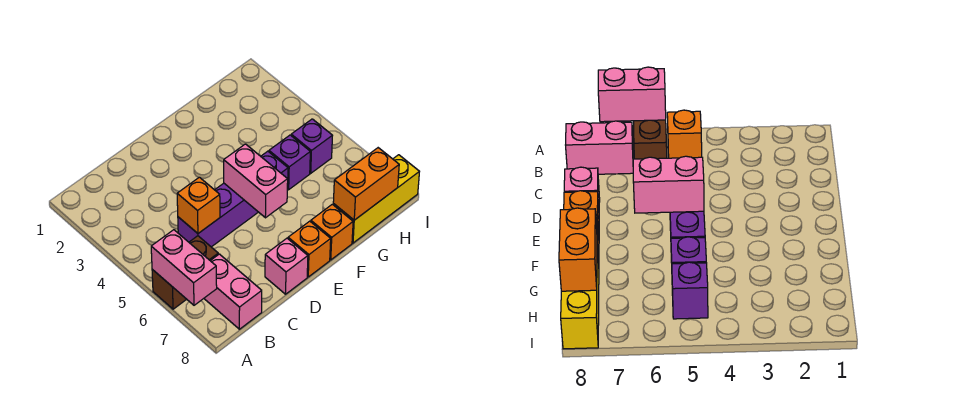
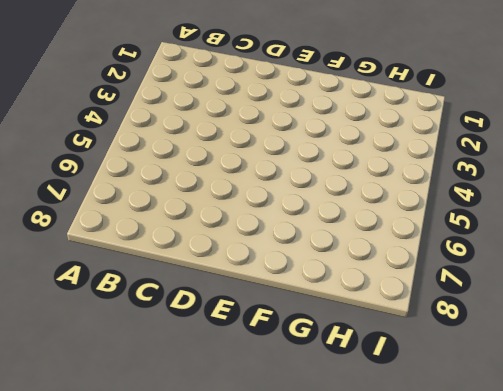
none -> brown brick A6:B6 level 1
none -> pink brick B7:B8 level 1
none -> purple brick C5:F5 level 1

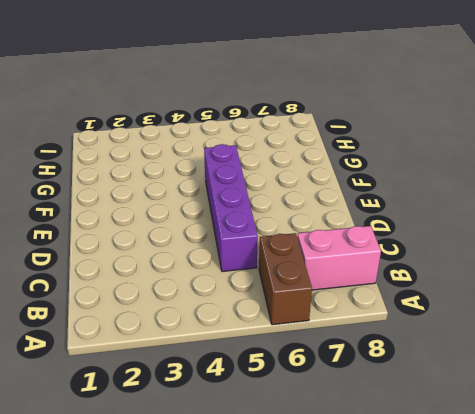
none -> pink brick D8 level 1
none -> orange brick E8 level 1
none -> orange brick F8 level 1

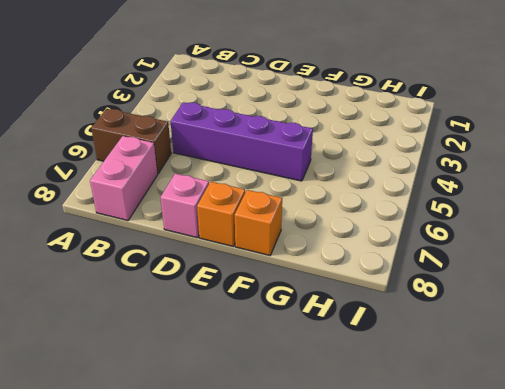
none -> purple brick G5 level 1
none -> yellow brick G8:I8 level 1
none -> purple brick H5 level 1

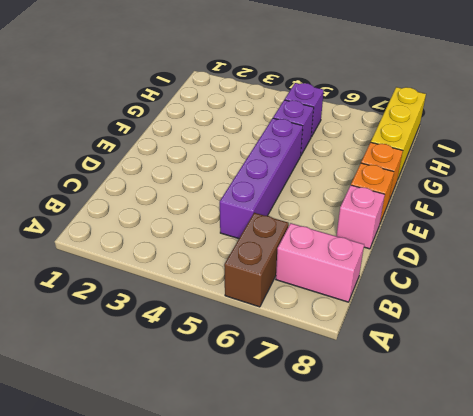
none -> pink brick A6:A7 level 2
none -> orange brick C5 level 2
none -> pink brick E5:E6 level 2

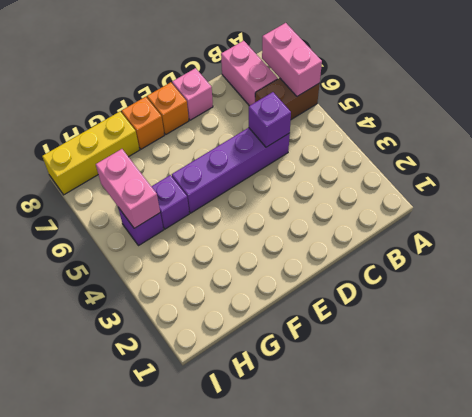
purple brick C5 level 2 -> orange brick C5 level 2
pink brick H5:H6 level 2 -> pink brick E5:E6 level 2
none -> orange brick G8:H8 level 2

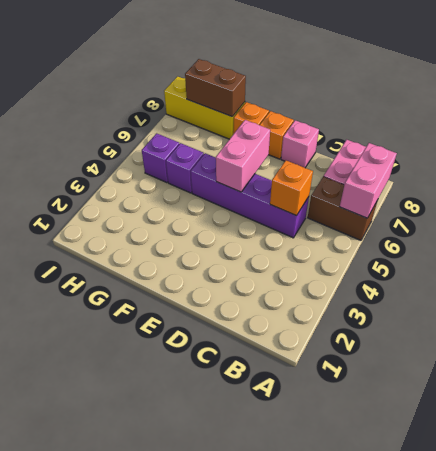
brown brick G8:H8 level 2 -> orange brick G8:H8 level 2

